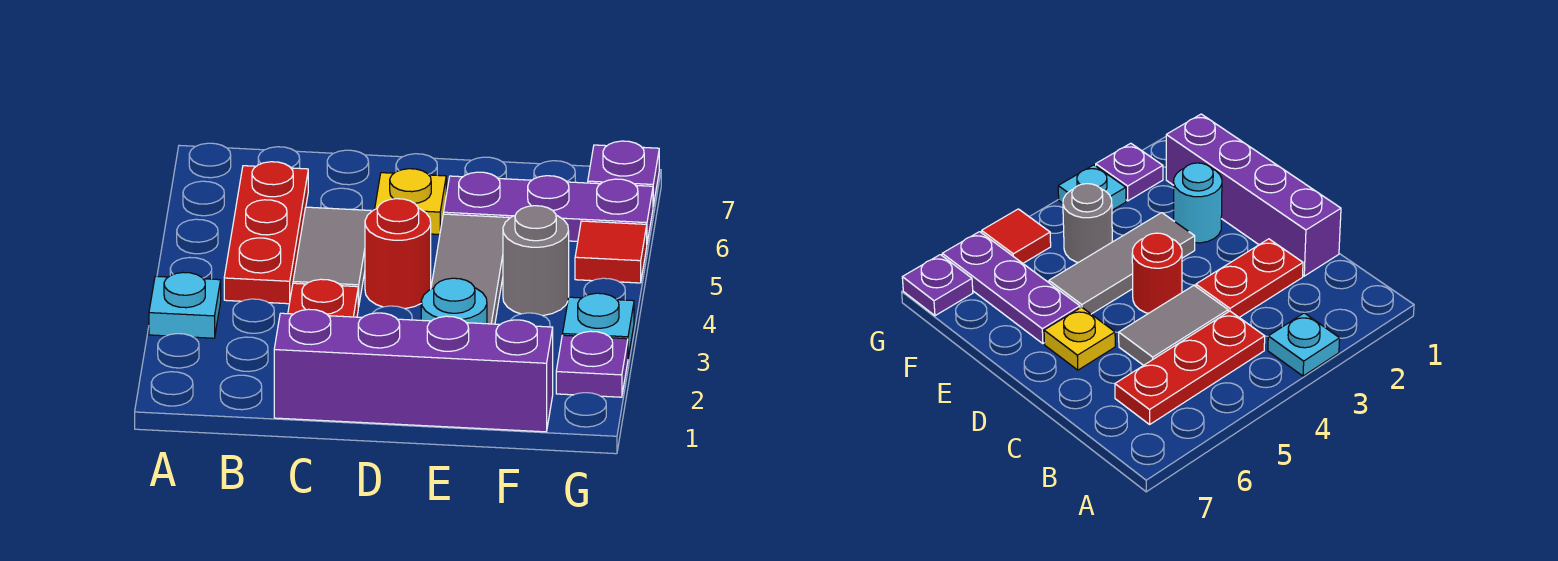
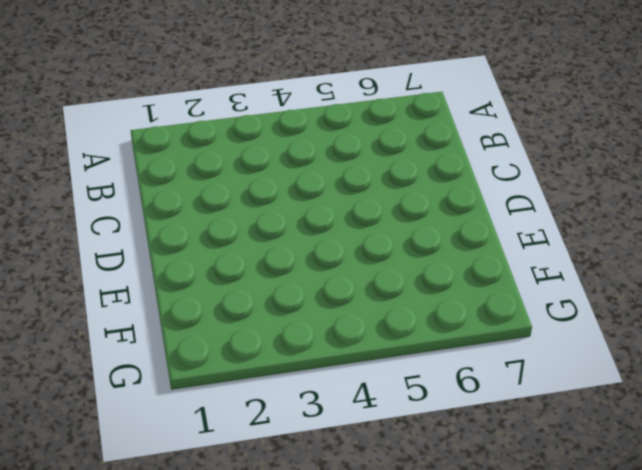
none -> cyan plate A3 level 1
none -> red plate B4:B6 level 1
none -> purple brick C1:F1 level 1

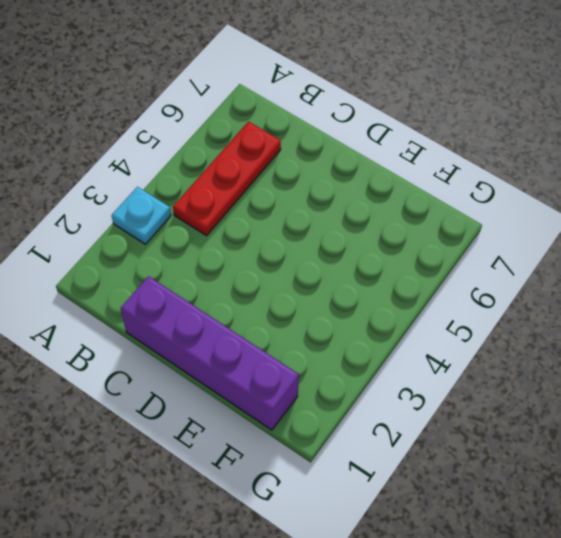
none -> red plate C2:C3 level 1
none -> grey tile C4:C5 level 1
none -> red round brick D4 level 1

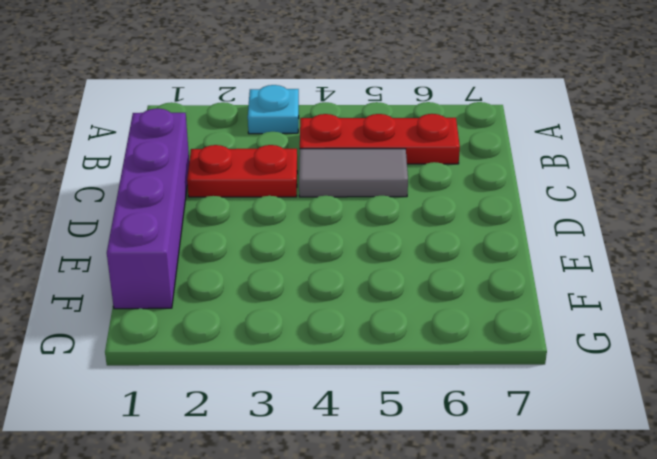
none -> red round brick D4 level 1
none -> yellow plate D6 level 1
none -> cyan round brick E2 level 1

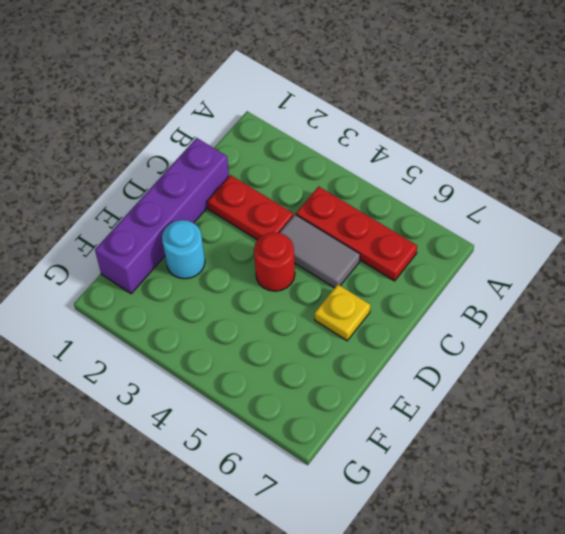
none -> cyan plate A3 level 1
none -> grey tile E3:E5 level 1
none -> purple plate E6:G6 level 1

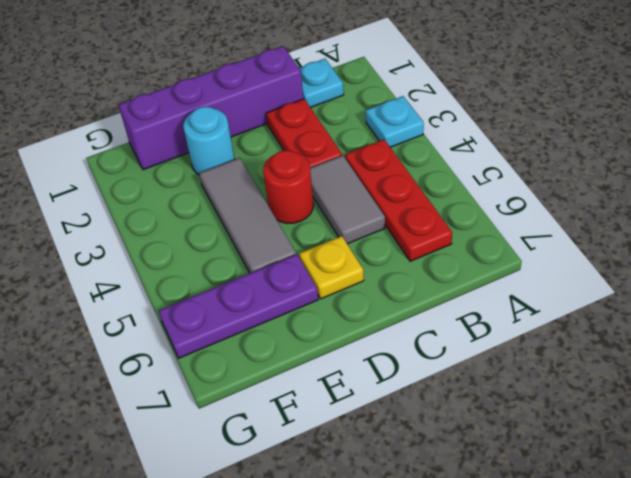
cyan plate B1 level 1 -> cyan plate G3 level 1
none -> grey round brick F4 level 1
none -> purple plate G2 level 1
none -> red tile G5 level 1

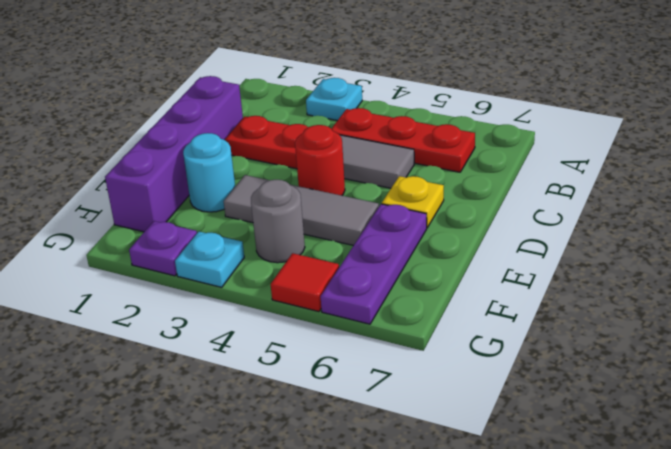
none -> purple plate G7 level 1

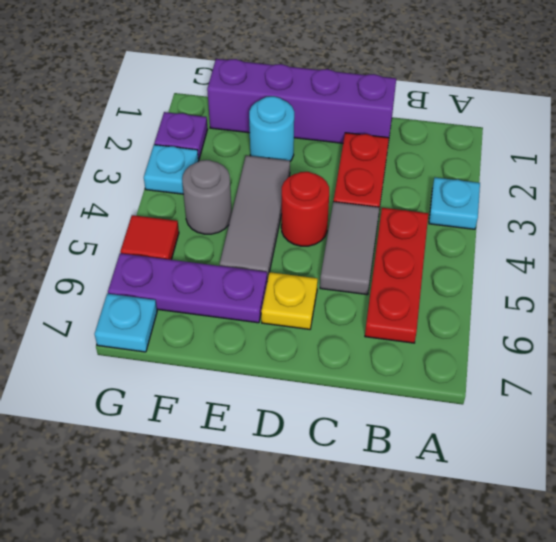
cyan plate G7 level 1 -> purple plate G7 level 1

